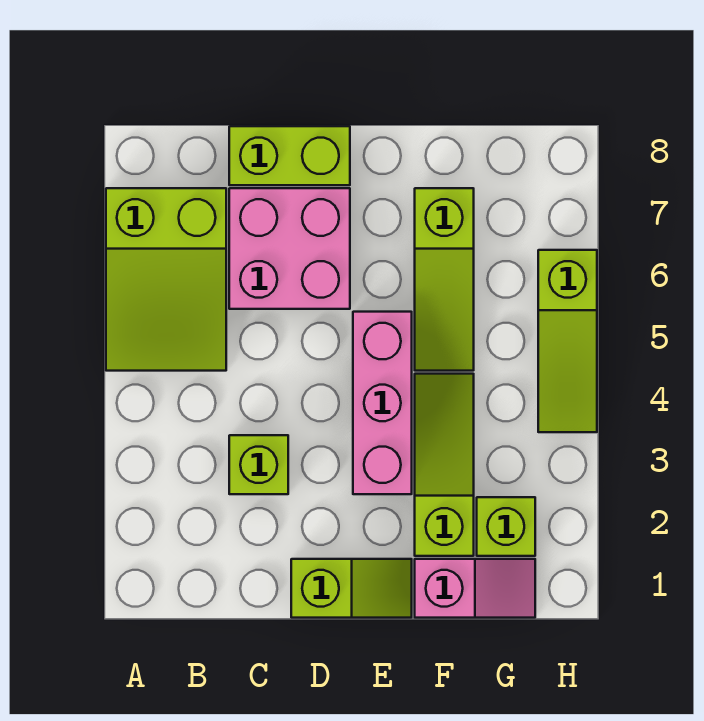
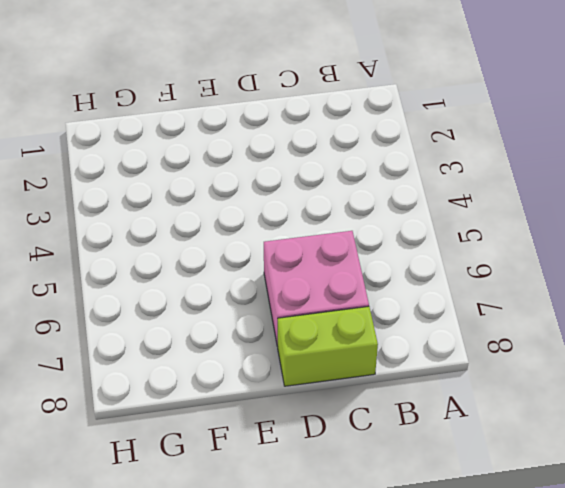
none -> lime slope A5:B7 level 1 top 7
none -> lime brick C3 level 1

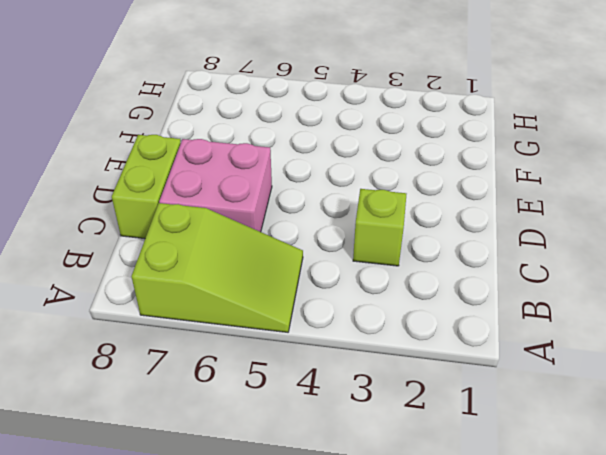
none -> lime slope D1:E1 level 1 top D
none -> pink brick E3:E5 level 1

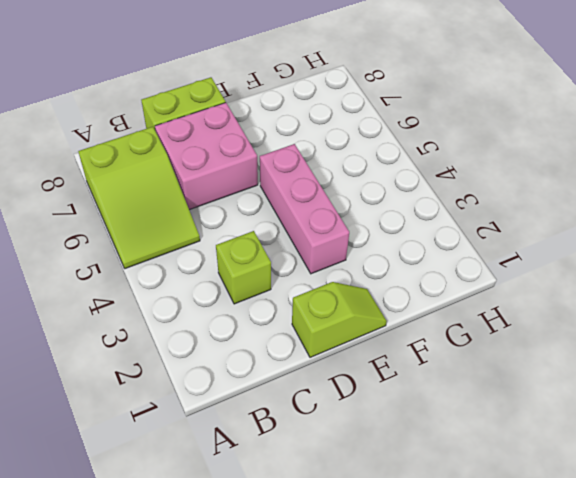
none -> pink slope F1:G1 level 1 top F
none -> lime slope F2:F4 level 1 top 2

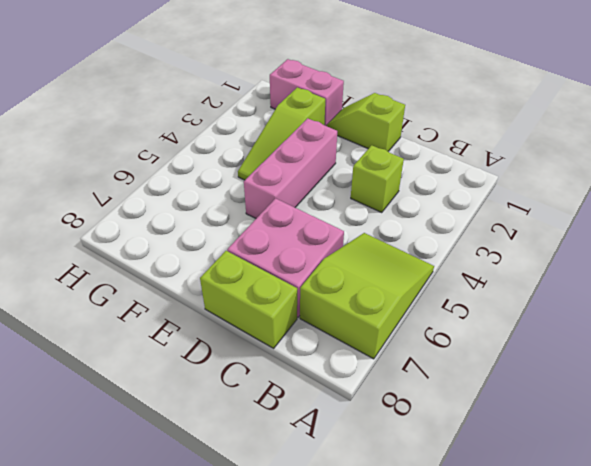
pink brick F1:G1 level 1 -> pink slope F1:G1 level 1 top F
none -> lime slope F5:F7 level 1 top 7
none -> lime brick G2 level 1

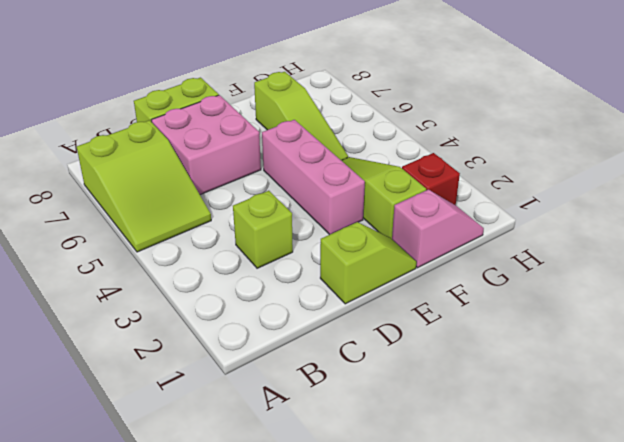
red brick G2 level 1 -> lime brick G2 level 1
none -> lime slope H4:H6 level 1 top 6

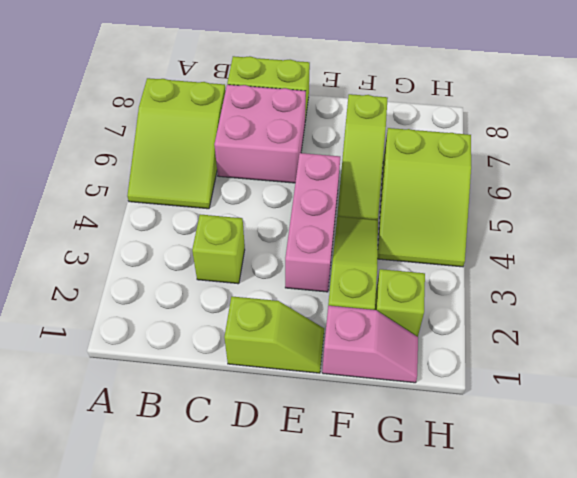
lime slope G4:H6 level 1 top 6 -> lime slope H4:H6 level 1 top 6

